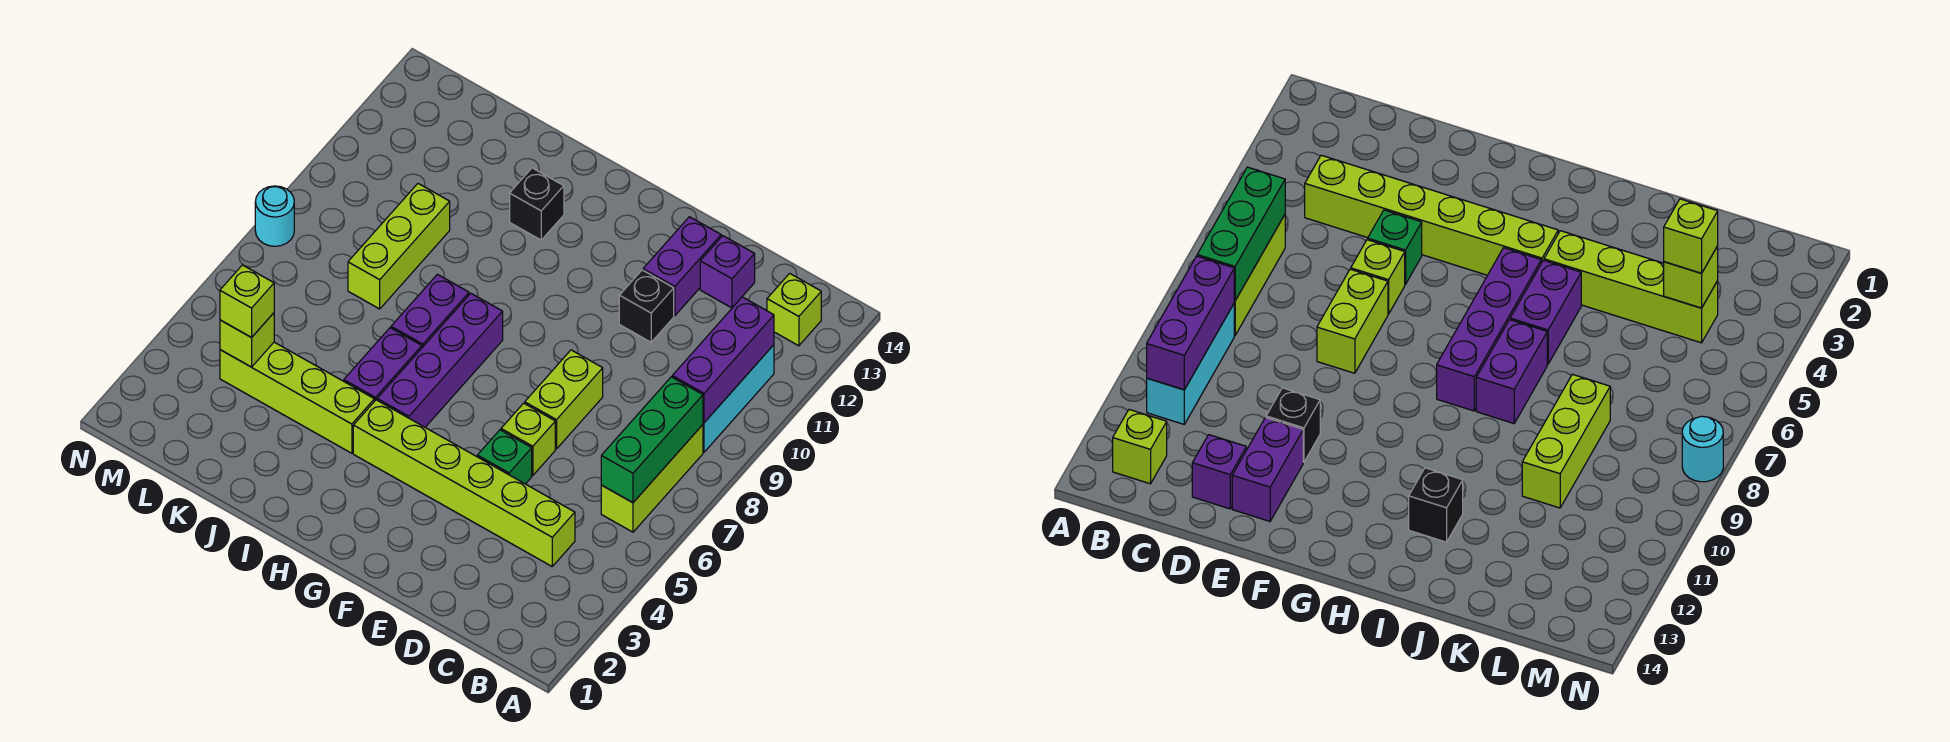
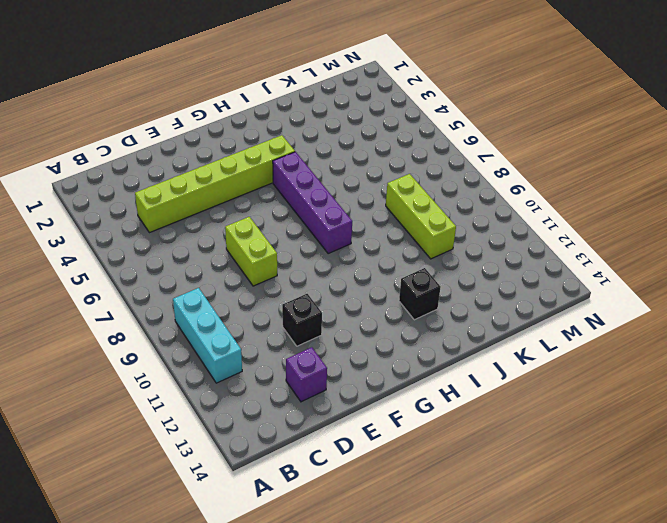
none -> lime brick B6:B8 level 1
none -> lime brick B13 level 1
none -> green brick E5 level 1

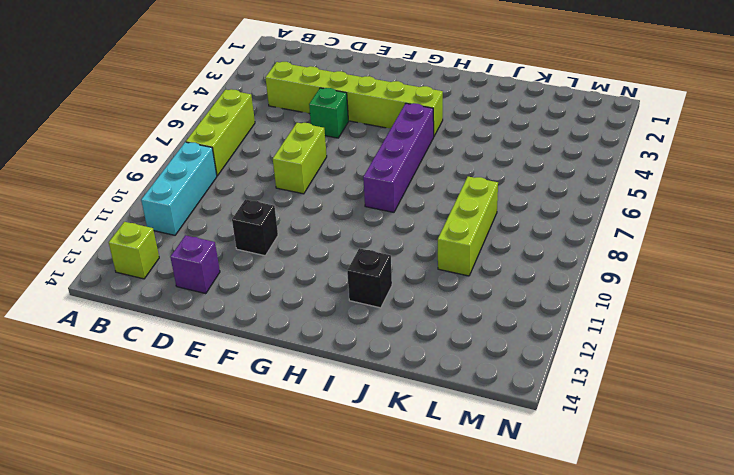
none -> lime brick E6 level 1
none -> purple brick E12:E13 level 1
none -> lime brick I4:L4 level 1

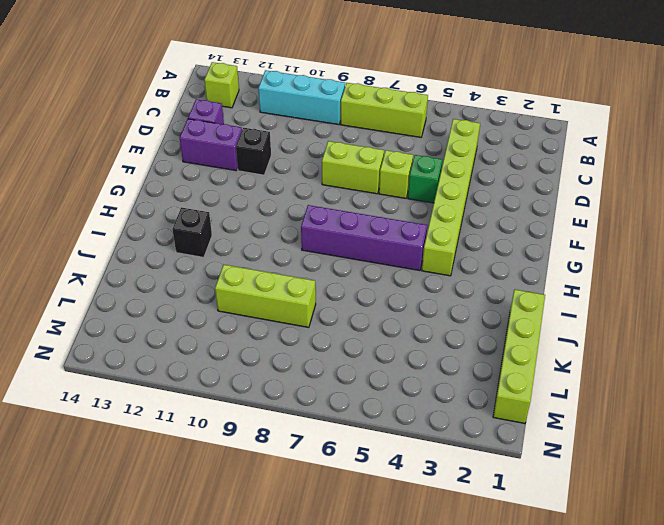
lime brick J1:M1 level 1 -> lime brick I4:L4 level 1
none -> purple brick I5:I6 level 1
none -> purple brick I7:I8 level 1
none -> cyan round brick N8 level 1

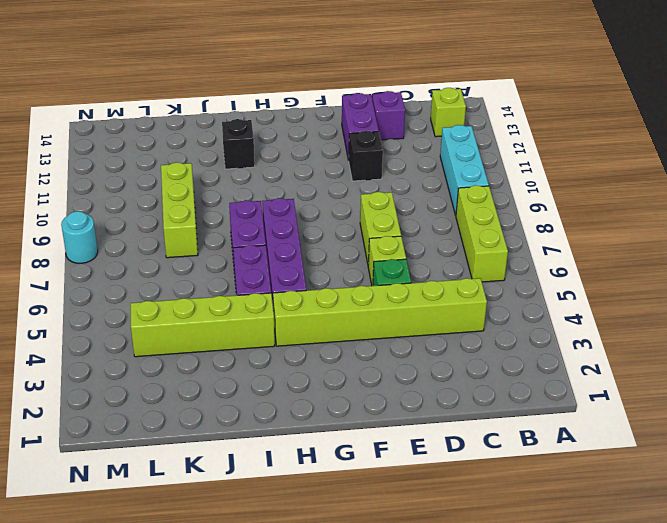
none -> green brick B6:B8 level 2
none -> purple brick B9:B11 level 2
none -> lime brick L4 level 2

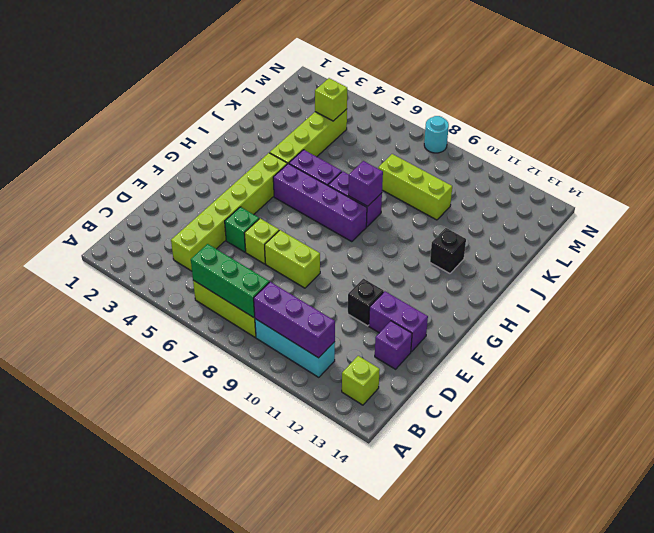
purple brick I8 level 2 -> none
none -> lime brick L4 level 3

